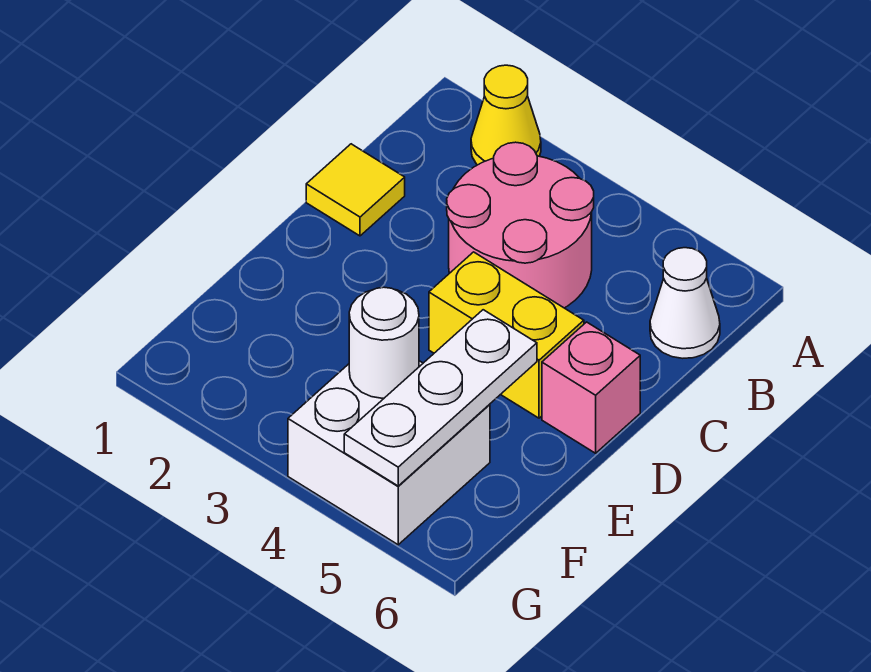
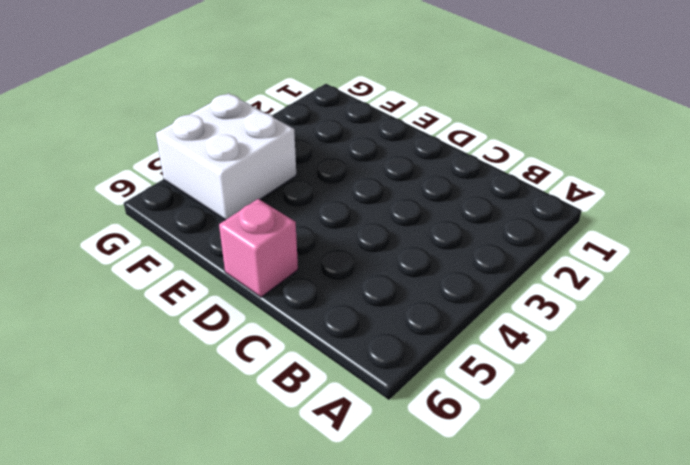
none -> yellow cone A2 level 1
none -> pink round brick B3:C4 level 1

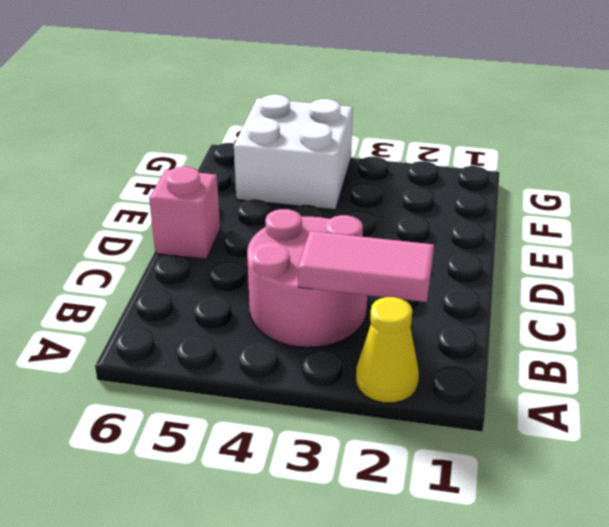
pink tile B2:B3 level 2 -> none
none -> white cone B6 level 1
none -> yellow tile C1 level 1

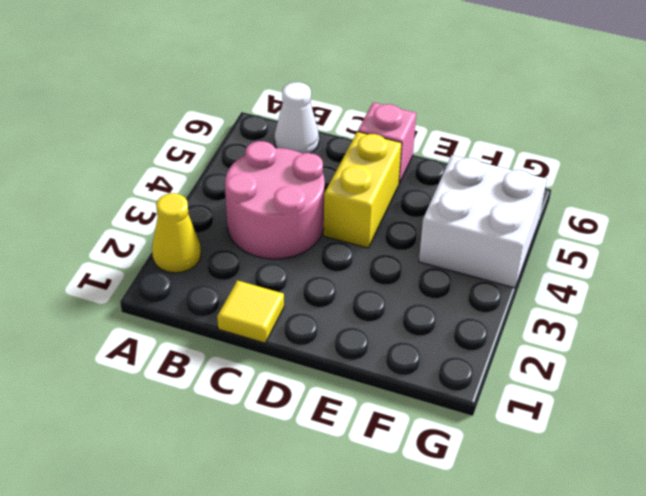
none -> white plate E5:G5 level 2
none -> white round brick F4 level 2

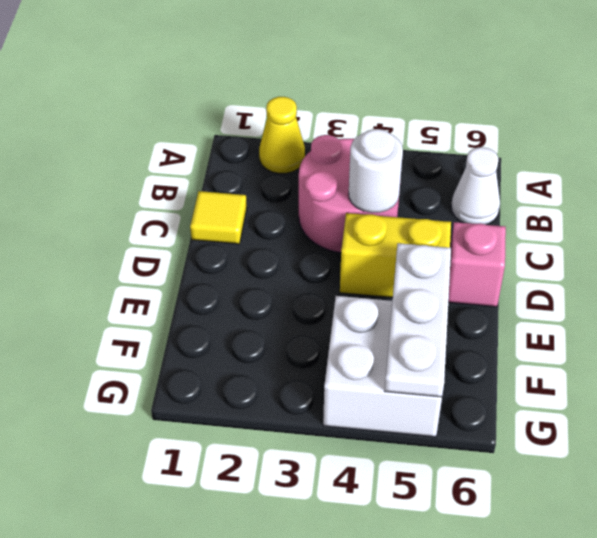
white round brick C4 level 2 -> white round brick F4 level 2

